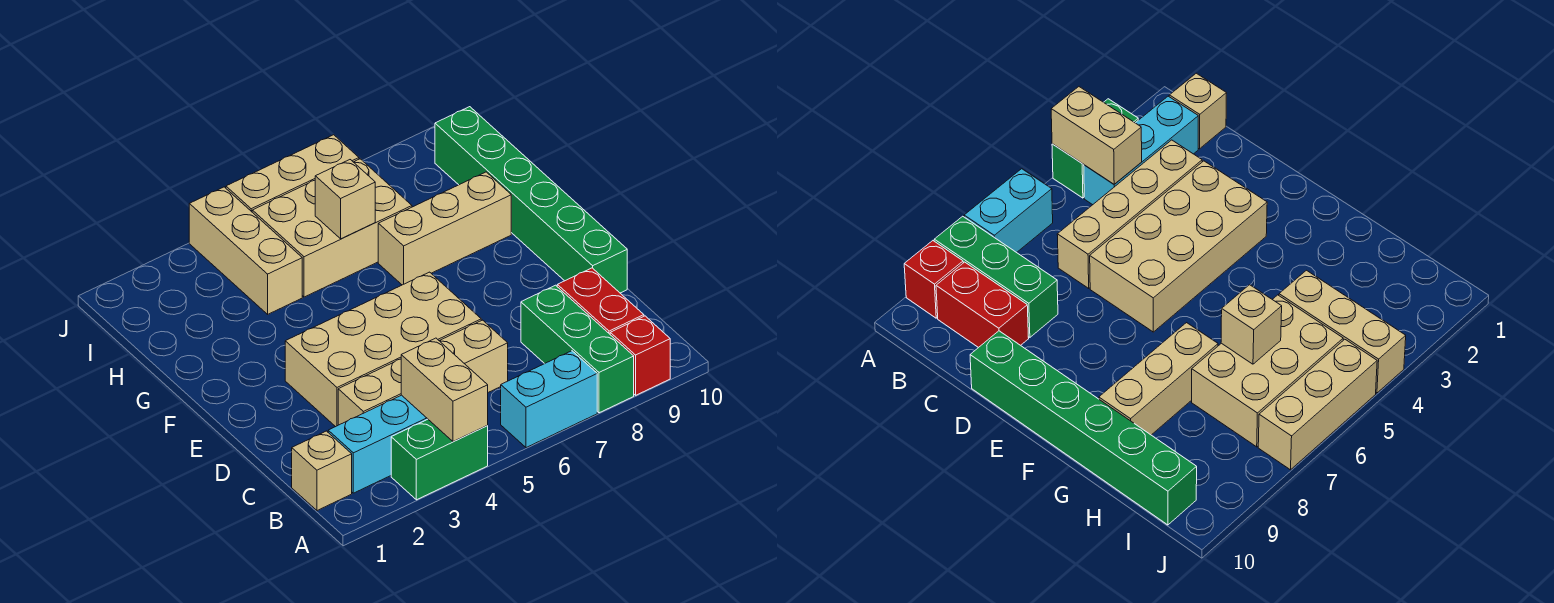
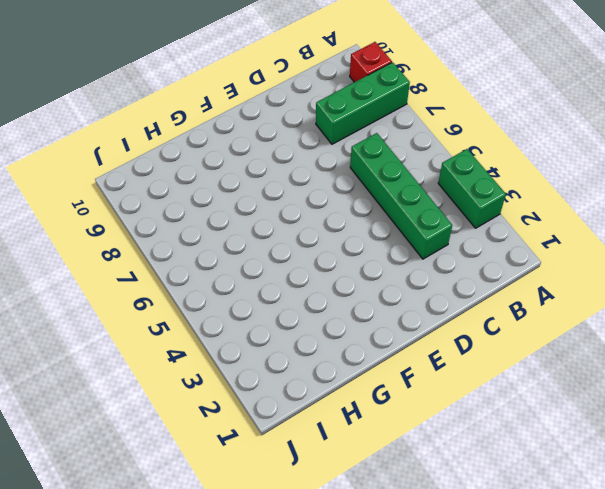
green brick C3:C6 level 1 -> tan brick C3:C6 level 1
none -> cyan brick A6:A7 level 1
none -> tan brick B1 level 1
none -> cyan brick B2:B4 level 1

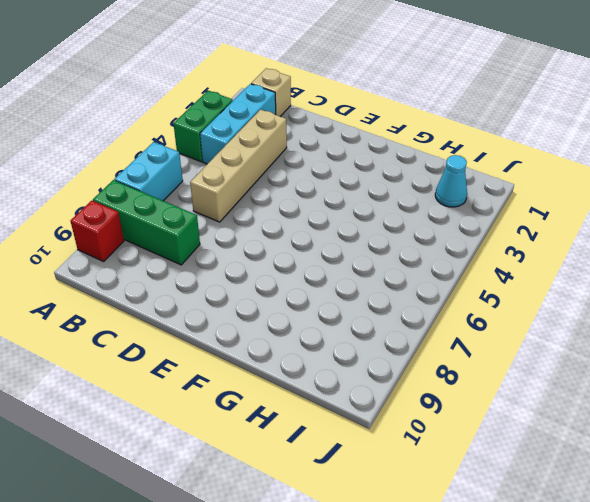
cyan cone I2 level 1 -> none
none -> red brick B9:C9 level 1
none -> tan brick D3:E6 level 1
none -> green brick D10:I10 level 1

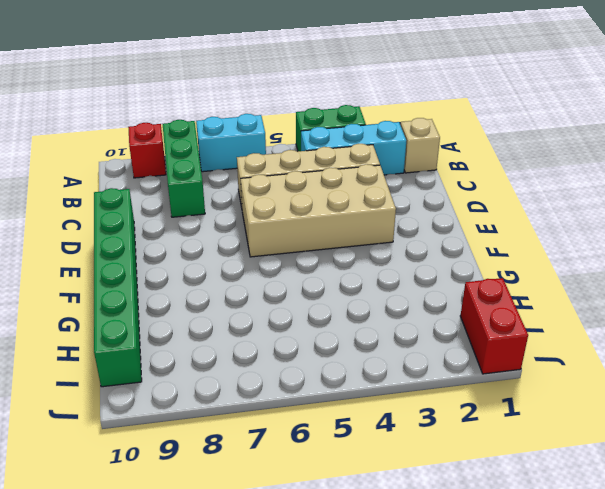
red brick I1:J1 level 1 -> red brick B9:C9 level 1
none -> tan brick G7:G9 level 1
none -> tan brick H4:J4 level 1
none -> tan brick H5:I7 level 1

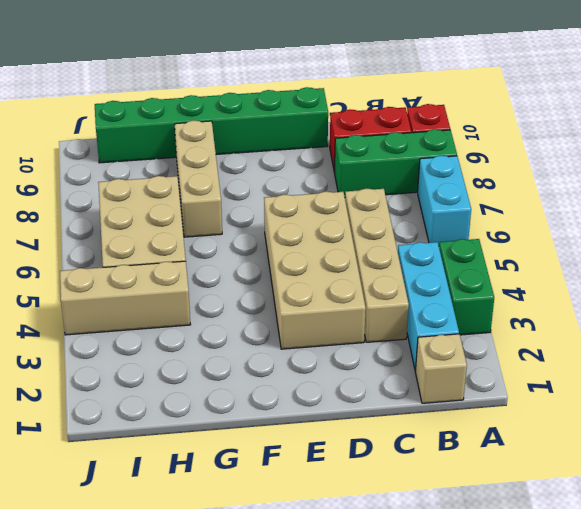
none -> tan brick J5:J7 level 1
none -> tan brick A4:B4 level 2
none -> tan brick H6 level 2

